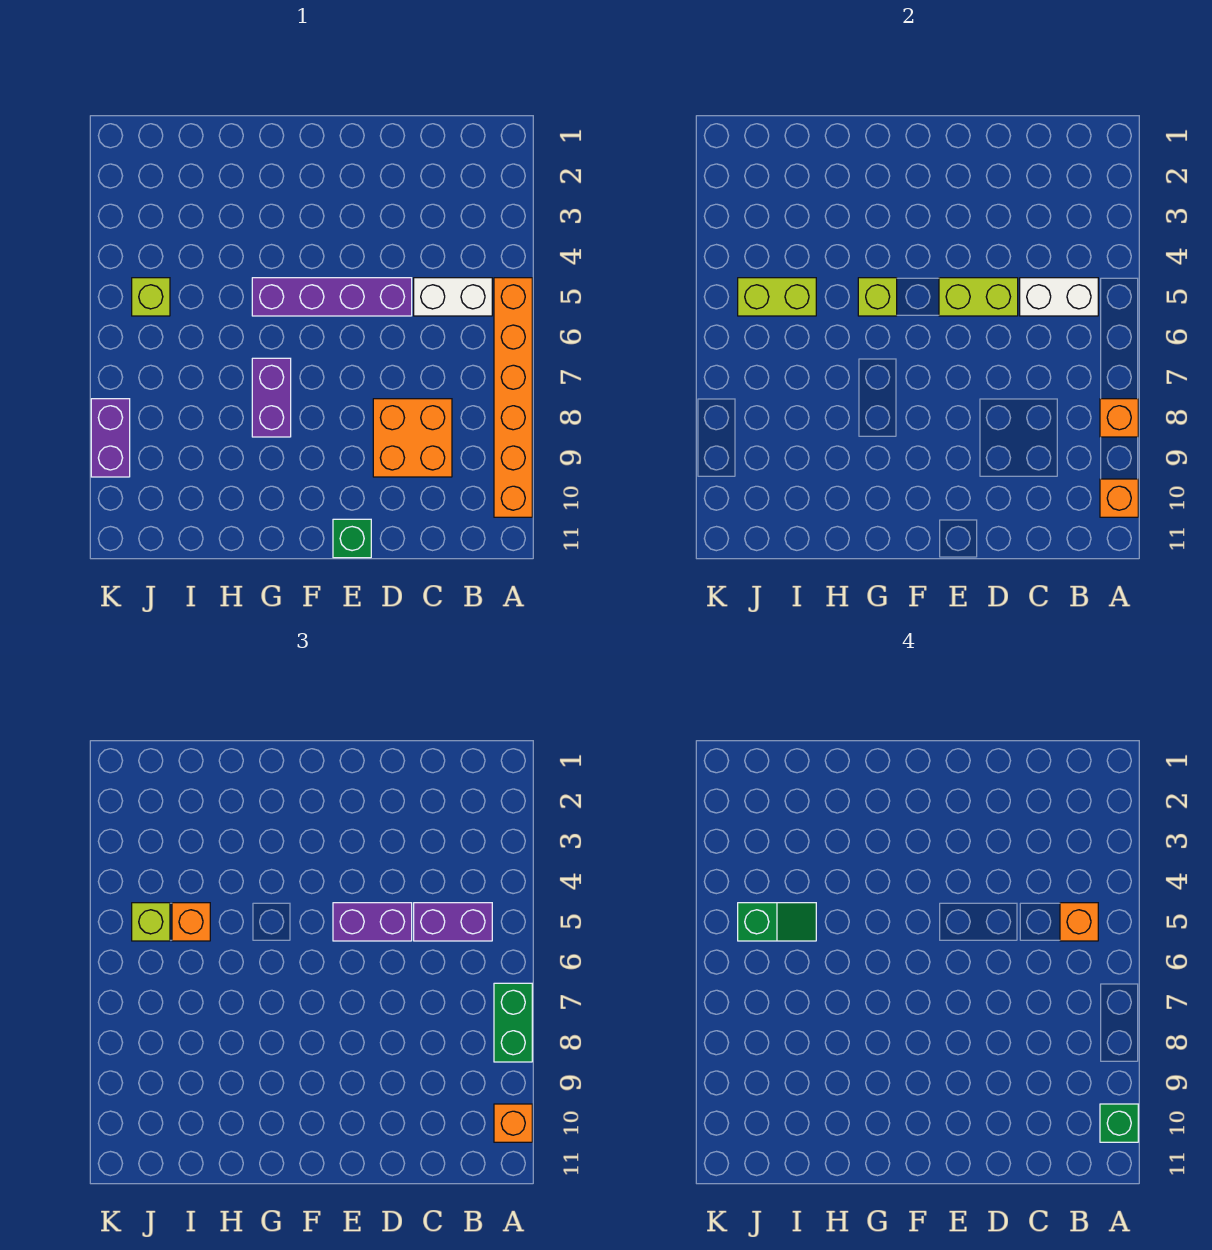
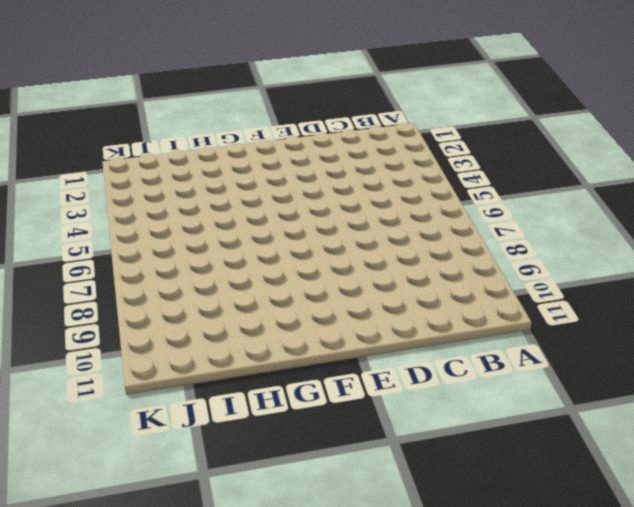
none -> orange brick A5:A10 level 1
none -> white brick B5:C5 level 1
none -> orange brick C8:D9 level 1

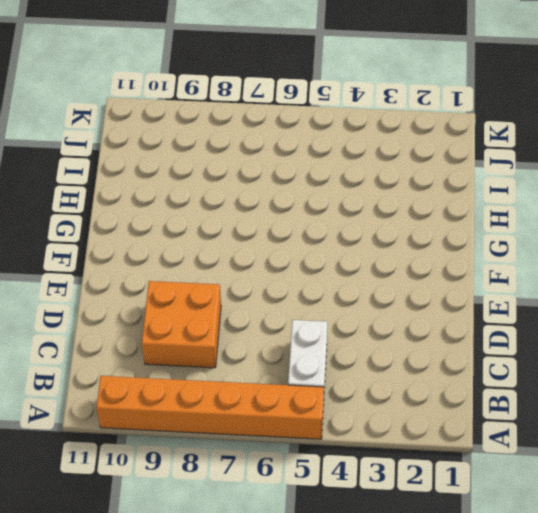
none -> purple brick D5:G5 level 1
none -> green brick E11 level 1
none -> purple brick G7:G8 level 1

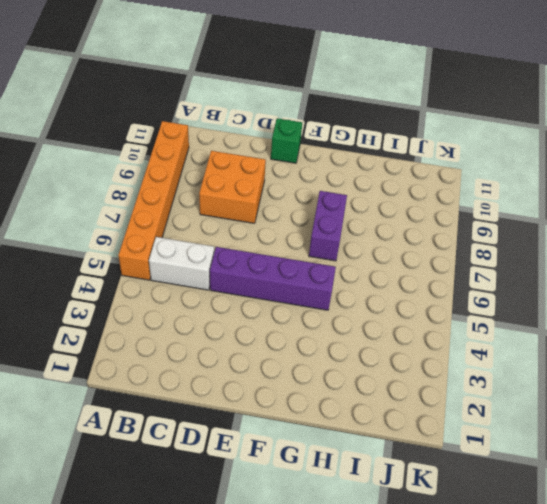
none -> lime brick J5 level 1
none -> purple brick K8:K9 level 1
none -> orange brick A8 level 2

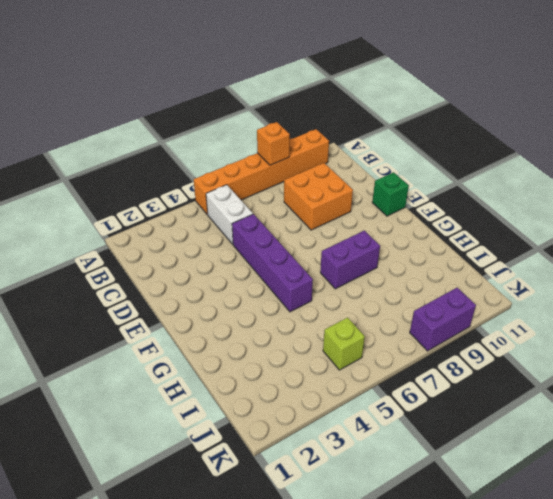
none -> orange brick A10 level 2
none -> white brick B5:C5 level 2
none -> lime brick D5:E5 level 2

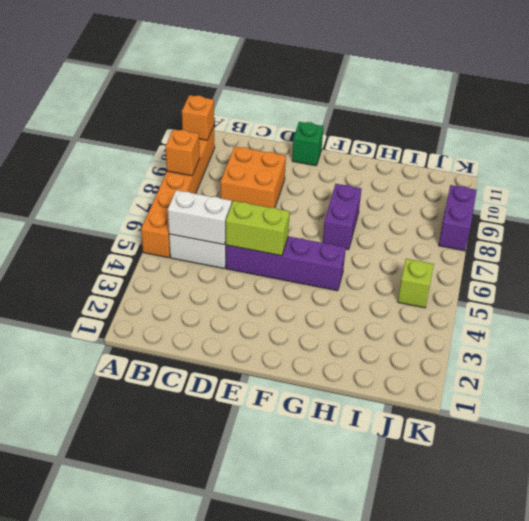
none -> lime brick G5 level 2
none -> lime brick I5:J5 level 2
none -> green brick A7:A8 level 3

